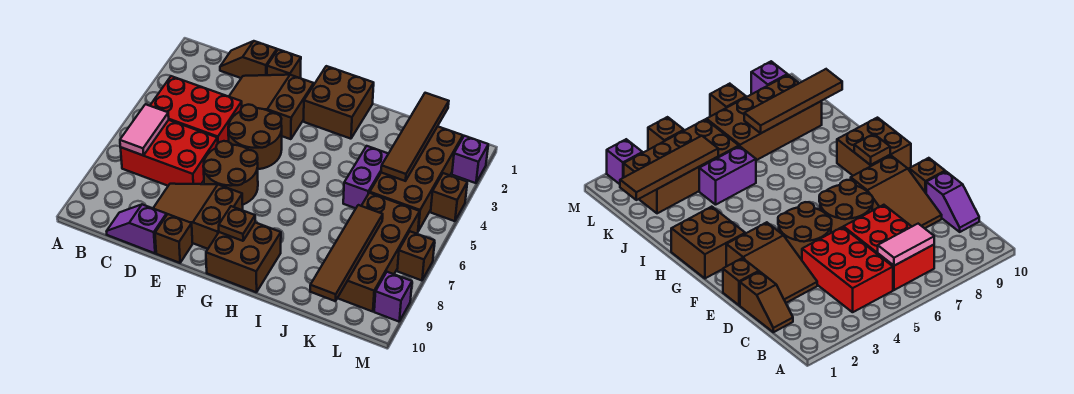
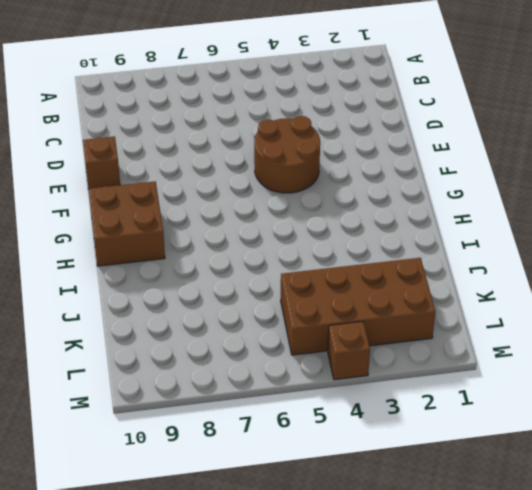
none -> red brick B4:D5 level 1
none -> red brick B6:D7 level 1
none -> brown slope C1:D1 level 1 top D

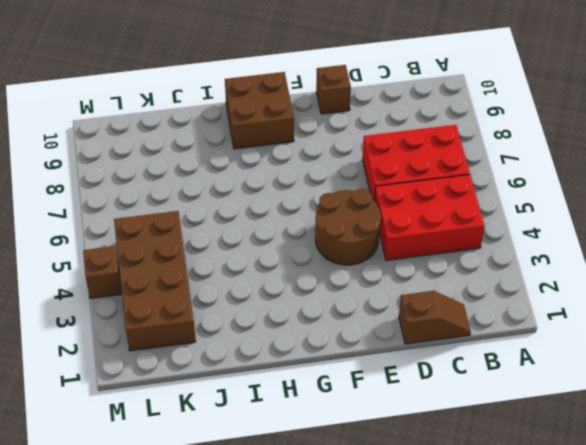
none -> purple slope C10:D10 level 1 top D
none -> brown slope D2:F3 level 1 top F
none -> brown slope D8:F9 level 1 top F

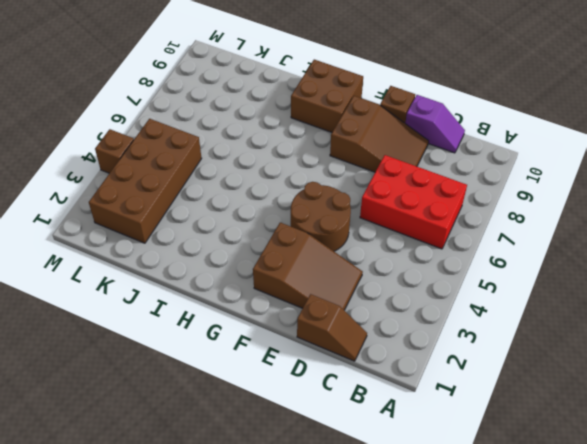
none -> red brick B4:D5 level 1
none -> brown brick E1 level 1
none -> brown round brick E6:F7 level 1

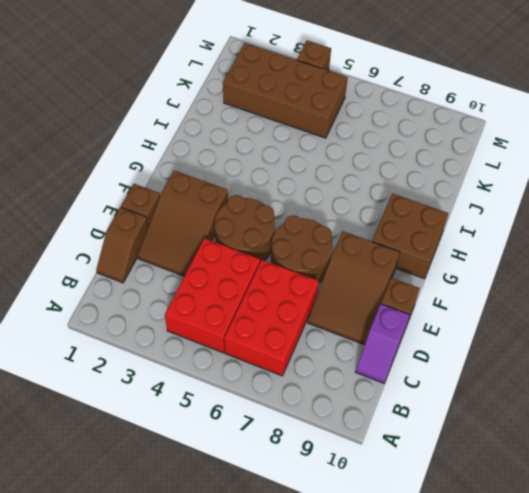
none -> brown brick G1:H2 level 1
none -> purple brick J4:J5 level 1
none -> brown brick K6:L9 level 1

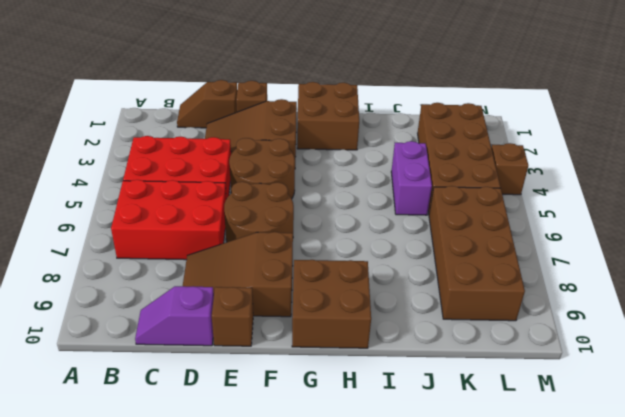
none -> purple brick M2 level 1
none -> brown brick M7 level 1
none -> purple brick M9 level 1

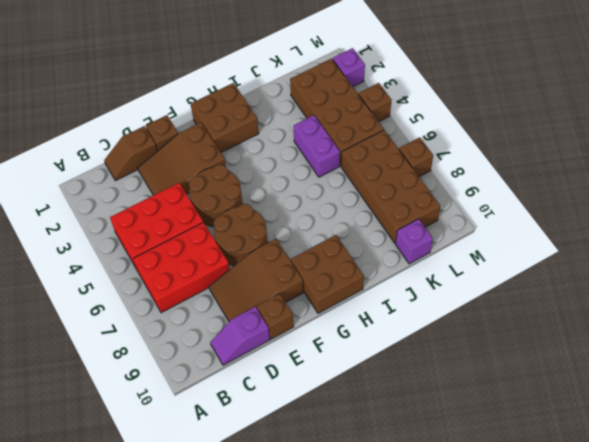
purple brick K10 level 1 -> purple brick M9 level 1
none -> pink tile B6:B7 level 2
none -> brown plate G9 level 2
none -> brown tile K1:K4 level 2

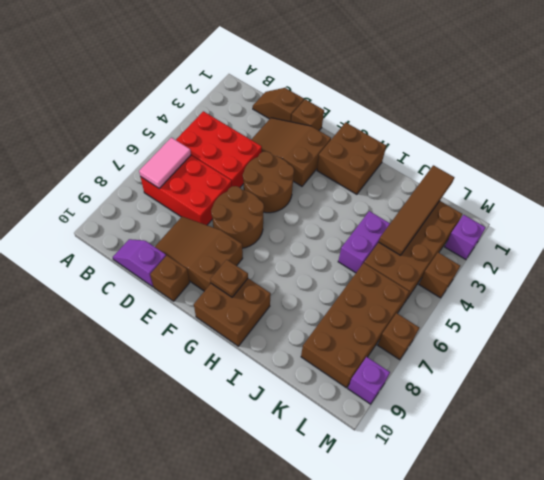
none -> brown tile K7:K10 level 2

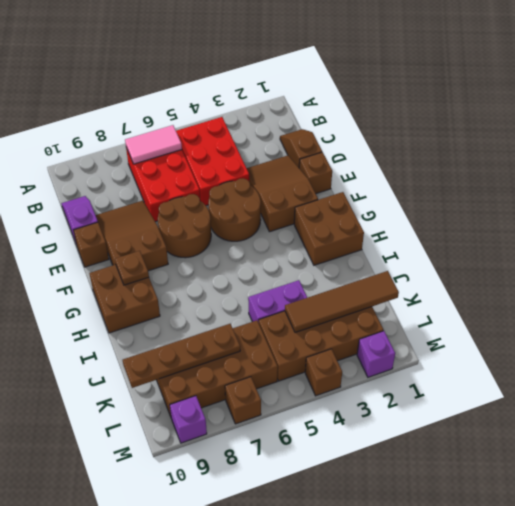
brown plate K7:K10 level 2 -> brown tile K7:K10 level 2

